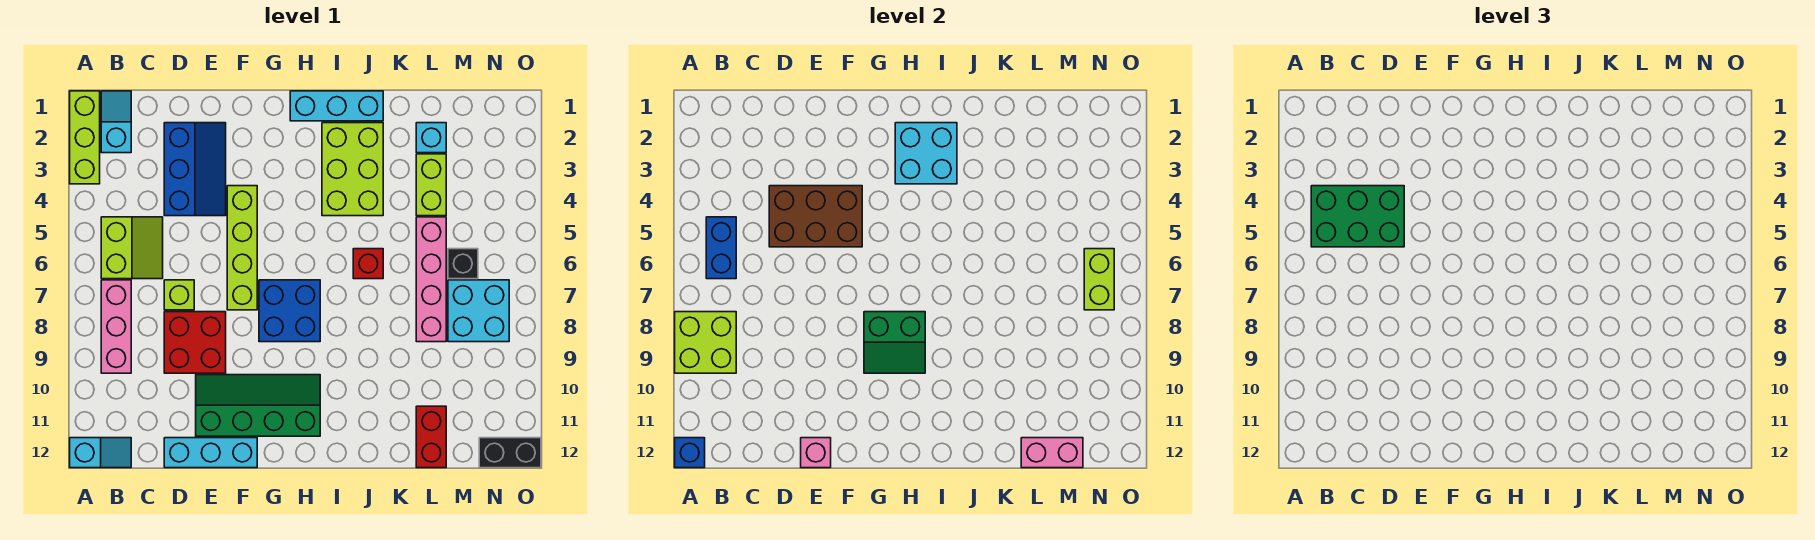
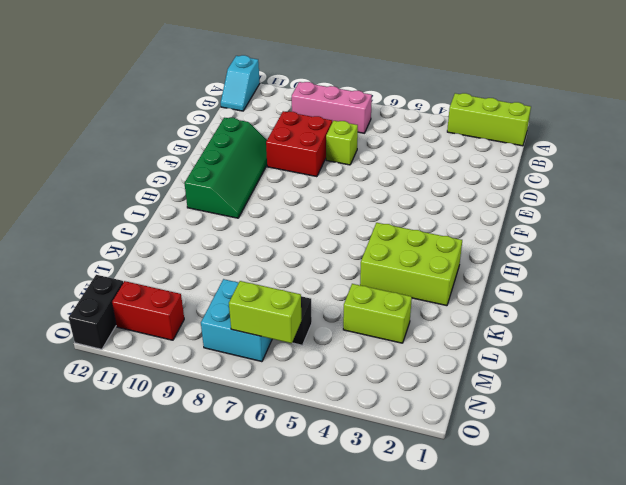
red brick N10:N11 level 1 -> red brick L11:L12 level 1
none -> cyan slope B1:B2 level 1 top 2
none -> lime slope B5:C6 level 1 top B
none -> blue slope D2:E4 level 1 top D
none -> cyan brick D12:F12 level 1

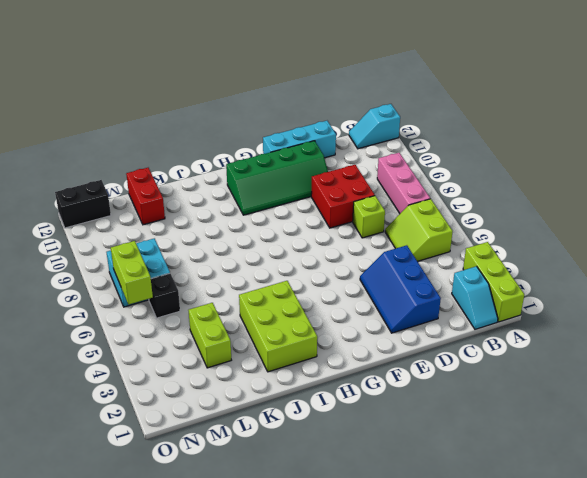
none -> lime brick F4:F7 level 1
none -> blue brick G7:H8 level 1
none -> cyan brick H1:J1 level 1
none -> red brick J6 level 1

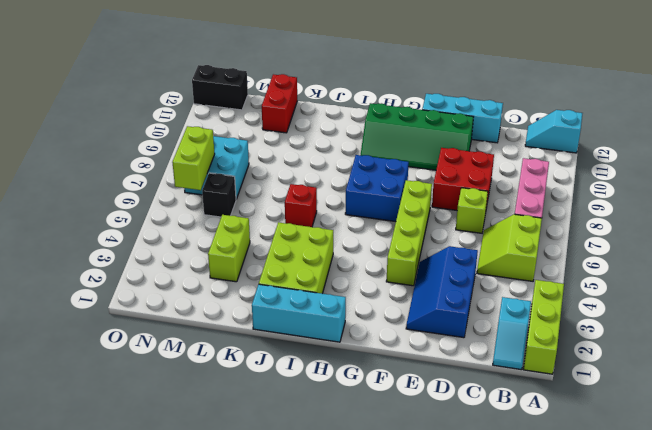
none -> cyan brick L2 level 1
none -> pink brick L5:L8 level 1
none -> lime brick A8:B9 level 2
none -> blue brick A12 level 2

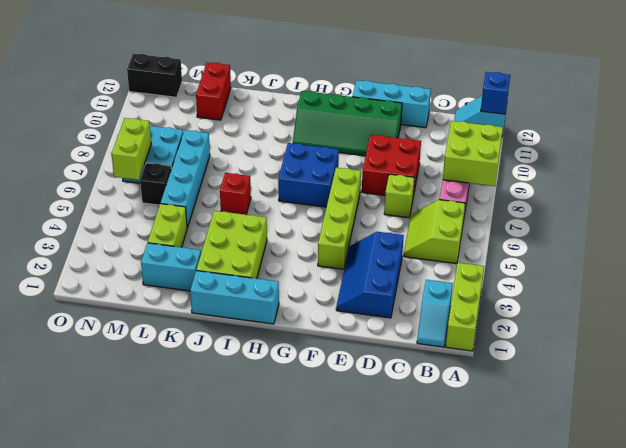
cyan brick K2:L2 level 1 -> cyan brick L2 level 1
cyan brick L5:L8 level 1 -> pink brick L5:L8 level 1
none -> blue brick B5:B6 level 2
none -> brown brick D4:F5 level 2
none -> pink brick E12 level 2
none -> green slope G8:H9 level 2 top 8

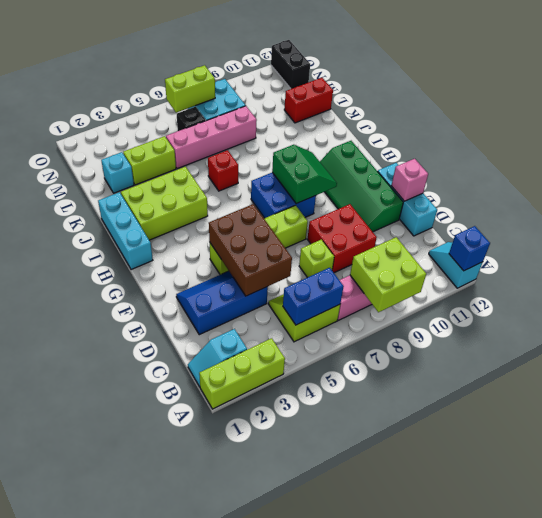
none -> cyan brick H2:I3 level 2
none -> pink brick L12:M12 level 2
none -> green brick B4:D5 level 3

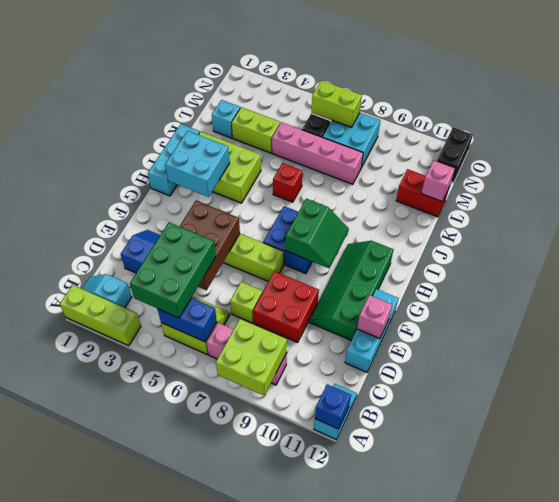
pink brick L12 level 2 -> pink brick L12:M12 level 2

